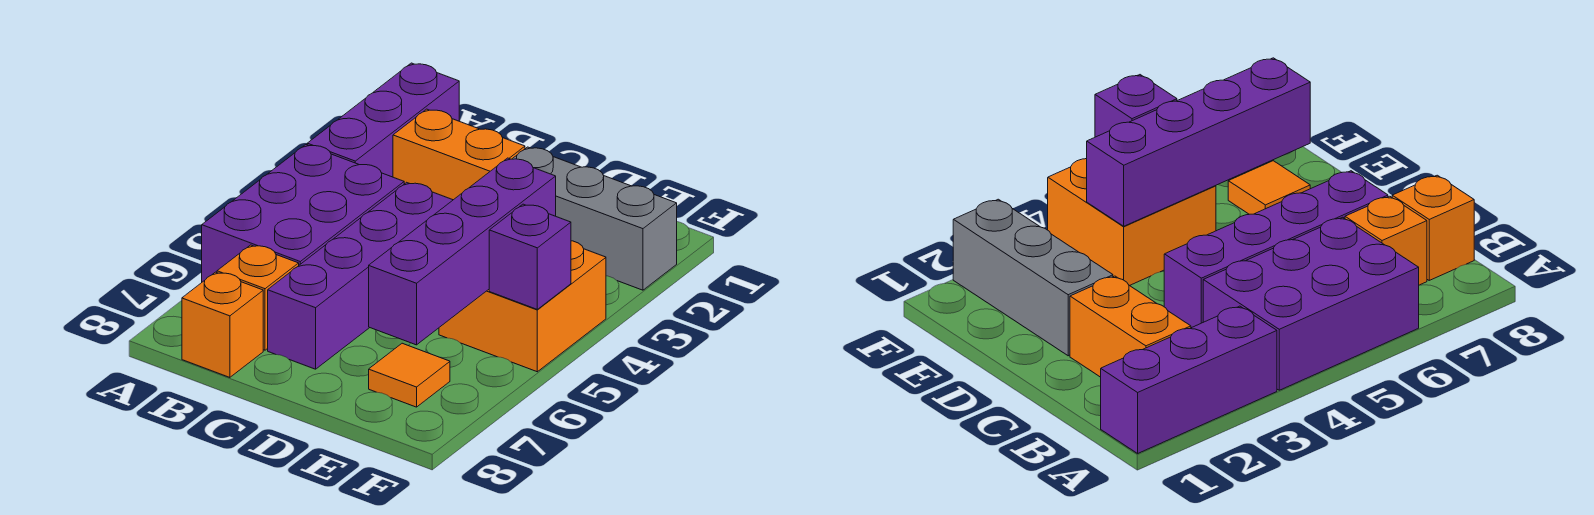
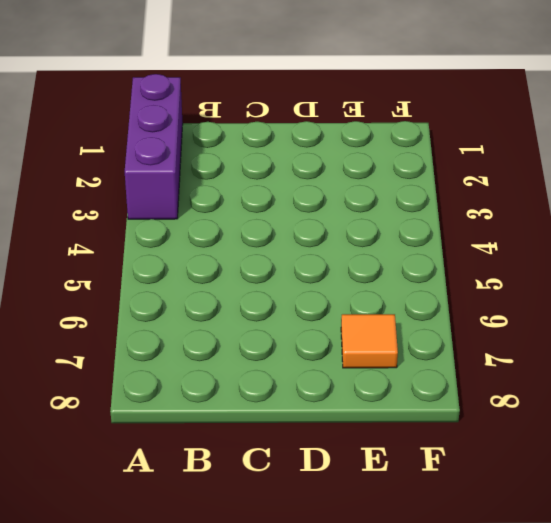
none -> purple brick A4:B6 level 1
none -> orange brick B2:C2 level 1

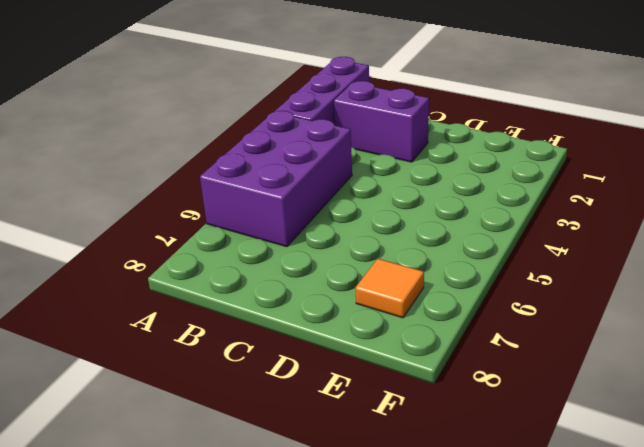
purple brick B2:C2 level 1 -> orange brick B2:C2 level 1
none -> orange brick B7 level 1
none -> orange brick B8 level 1

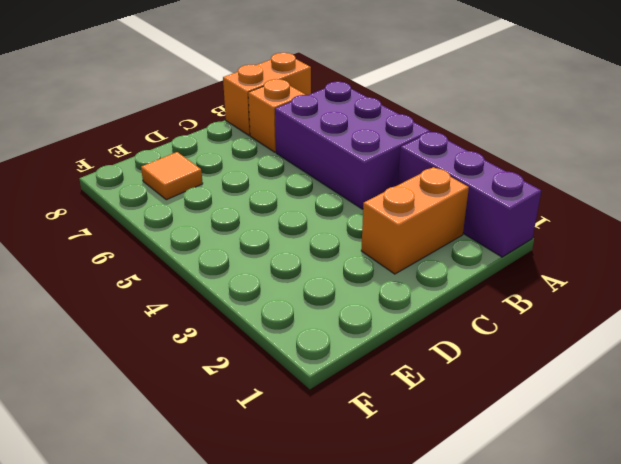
orange brick A8:B8 level 1 -> orange brick B8 level 1
none -> purple brick C4:C7 level 1
none -> grey brick D2:F2 level 1

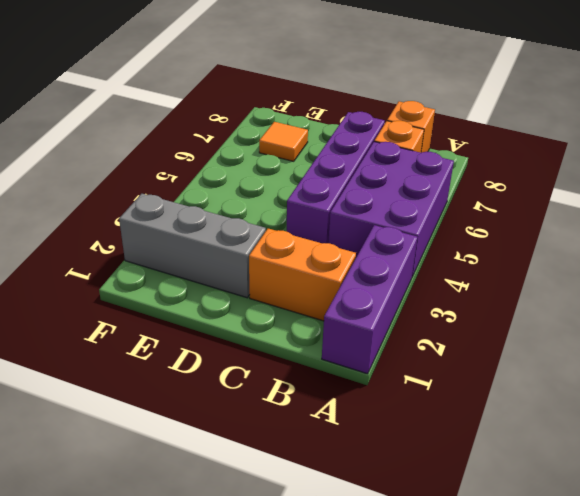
none -> orange brick E4:F5 level 1
none -> purple brick E4:E7 level 2

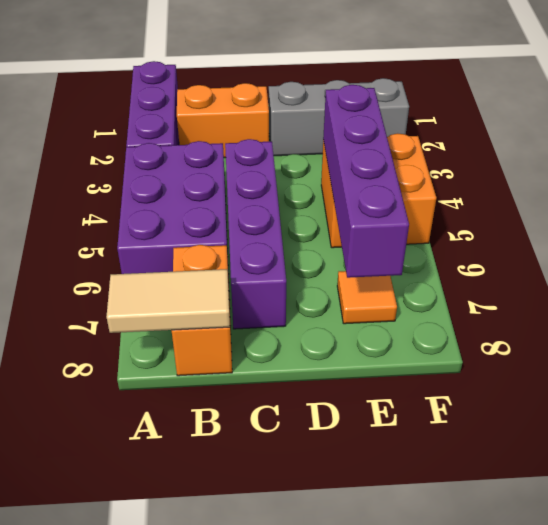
tan tile A8:B8 level 2 -> none
none -> purple brick F5 level 2

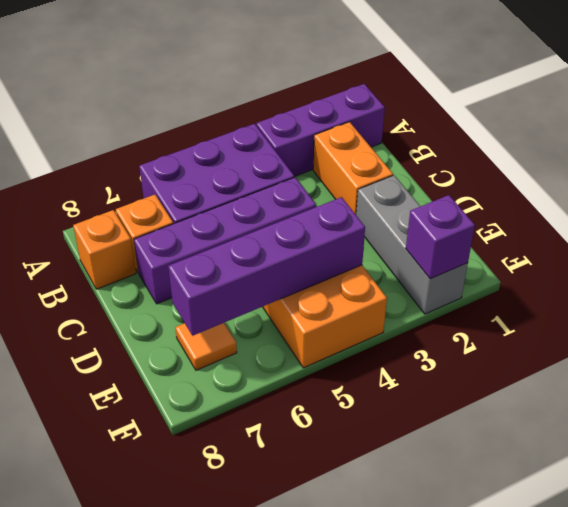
purple brick F2 level 2 -> purple brick F5 level 2

